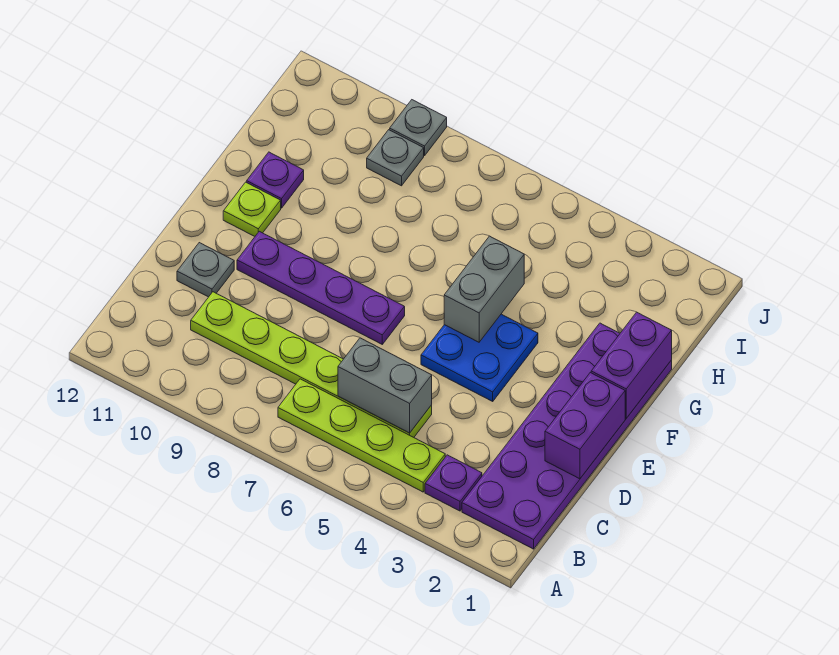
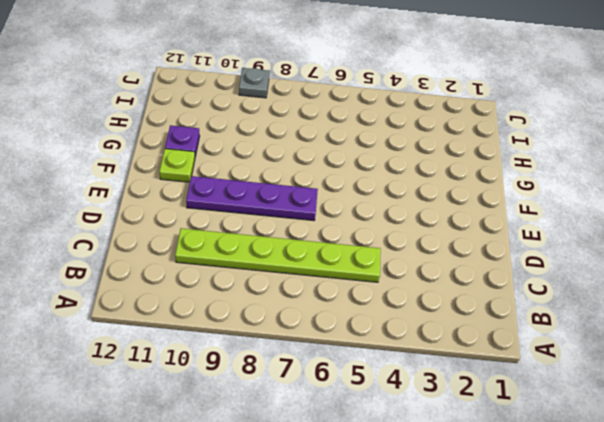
none -> purple plate B1:G2 level 1
none -> purple plate B3 level 1
none -> lime plate B4:B7 level 1

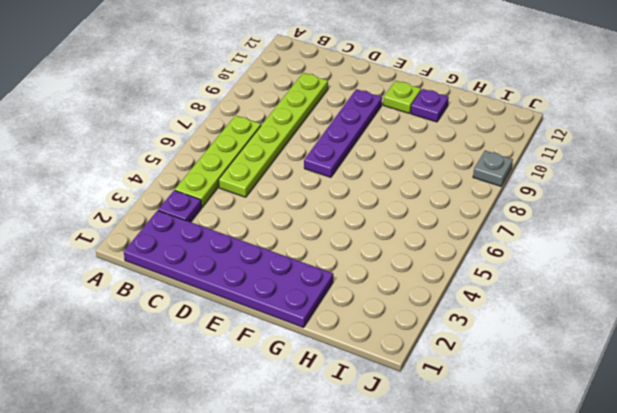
none -> grey plate D11 level 1
none -> blue plate E4:F5 level 1
none -> grey plate I9 level 1

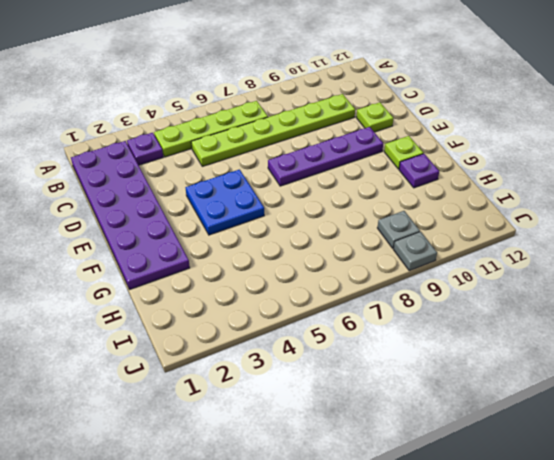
lime plate D11 level 1 -> grey plate D11 level 1
none -> grey brick C5:C6 level 2
none -> purple brick D1:E1 level 2
none -> purple brick F1:G1 level 2

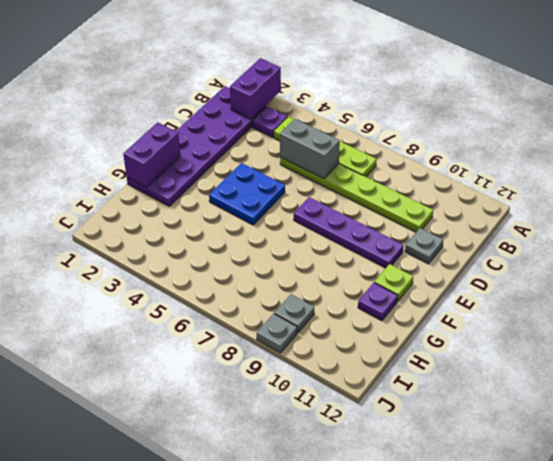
purple brick A2:B2 level 2 -> purple brick D1:E1 level 2
none -> grey brick F5:G5 level 2

